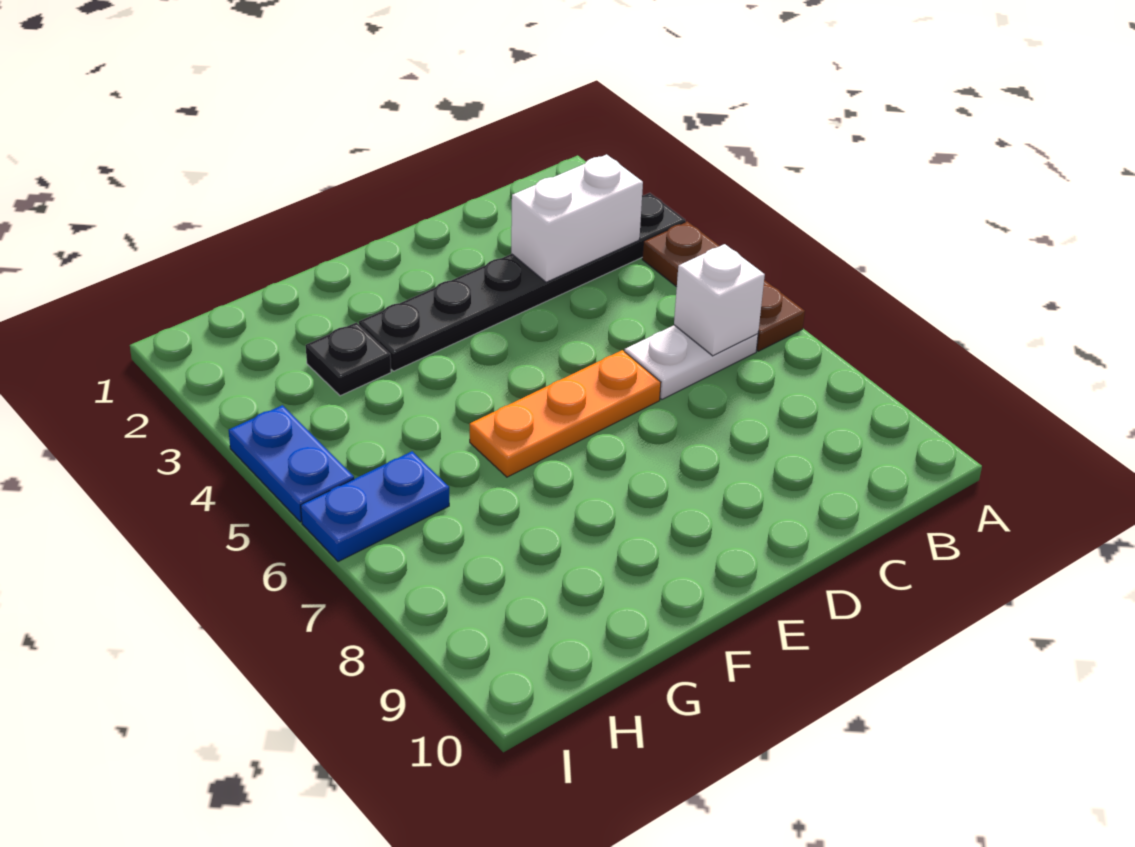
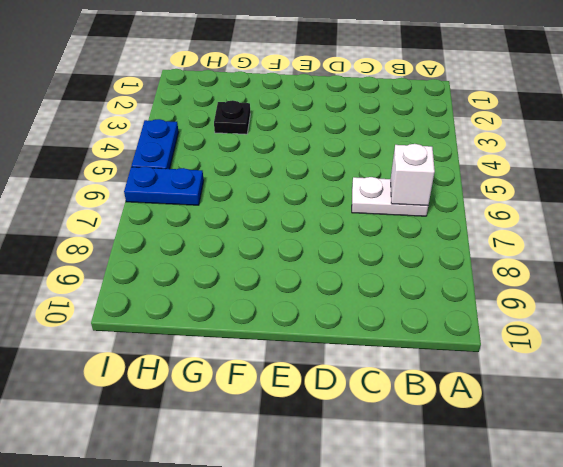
none -> black plate A3:F3 level 1
none -> brown plate A4:A6 level 1

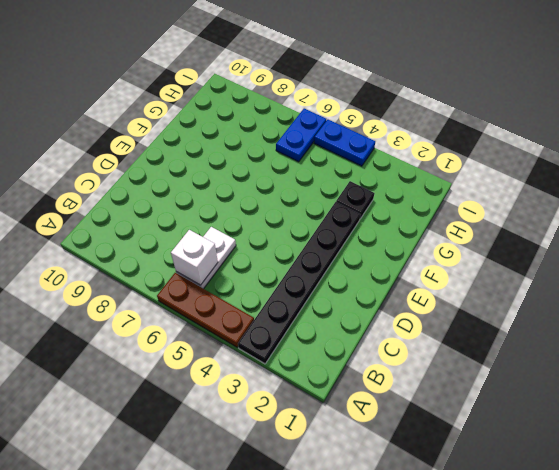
none -> orange plate D6:F6 level 1
none -> white brick B3:C3 level 2

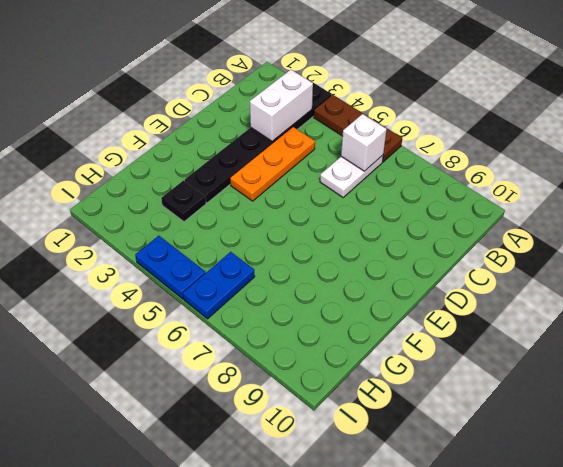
orange plate C4:E4 level 1 -> orange plate D6:F6 level 1

